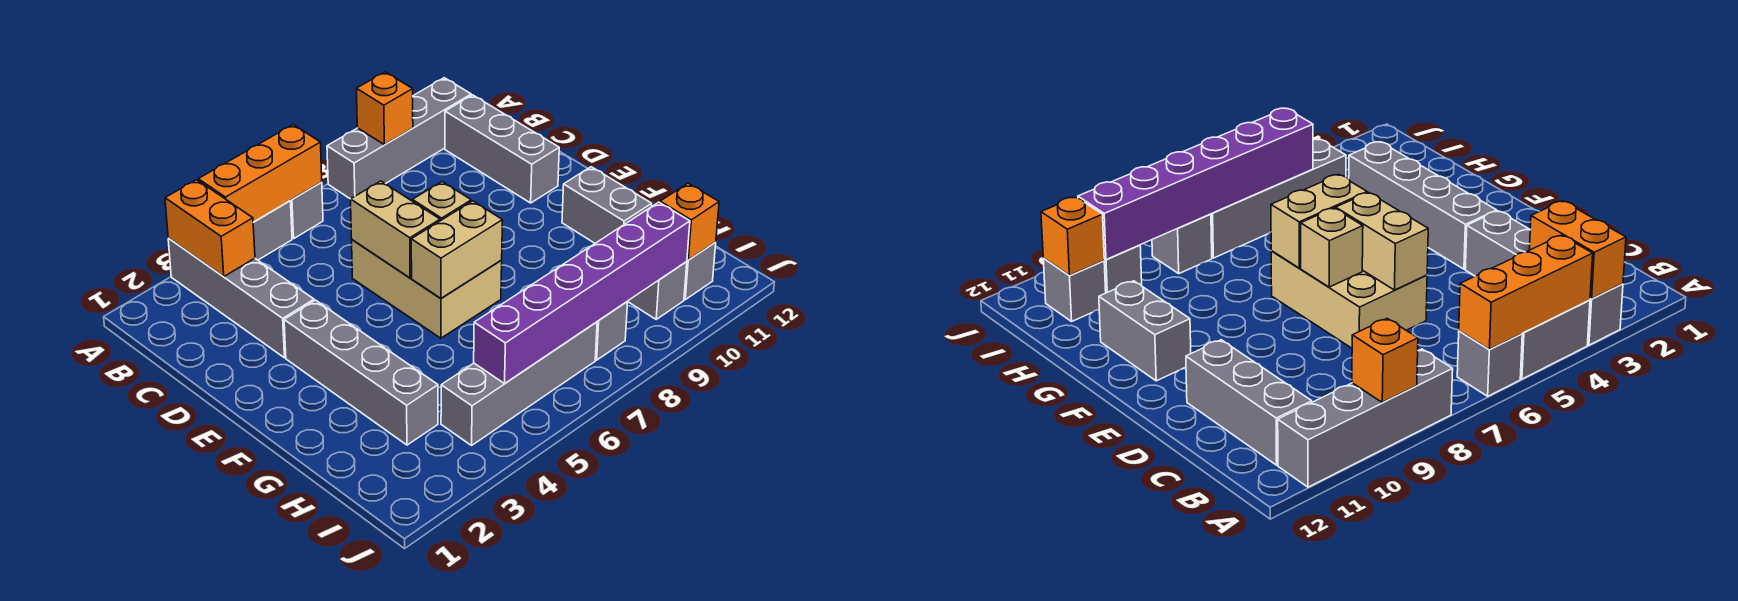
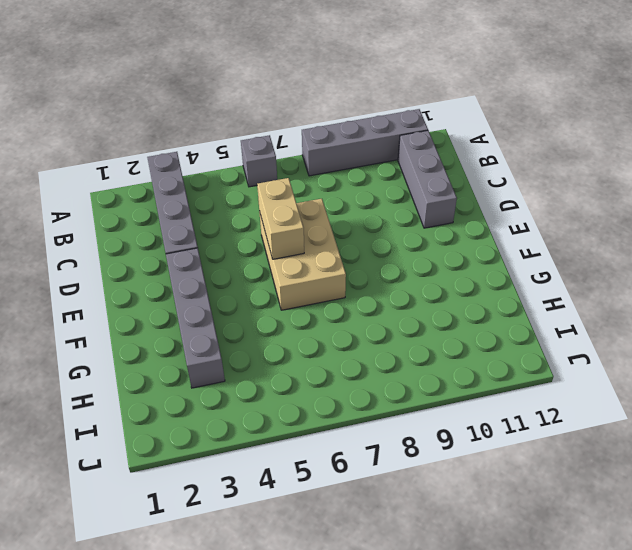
none -> grey brick A4:A5 level 1
none -> grey brick F11:G11 level 1
none -> grey brick I4:I7 level 1

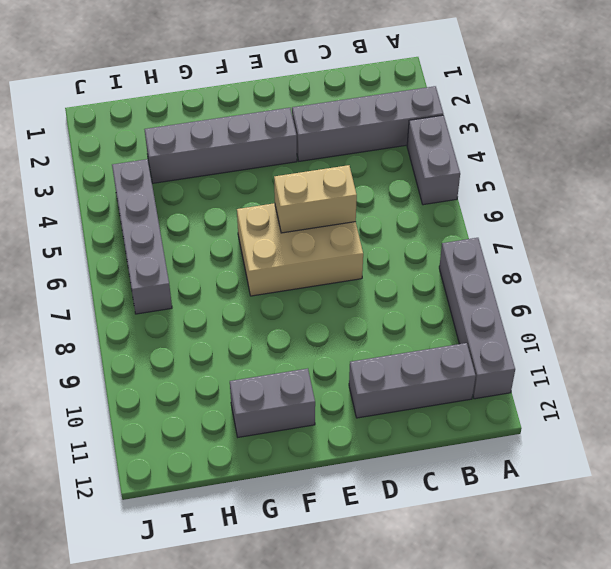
none -> grey brick A6 level 1
none -> grey brick I8 level 1
none -> grey brick I10 level 1

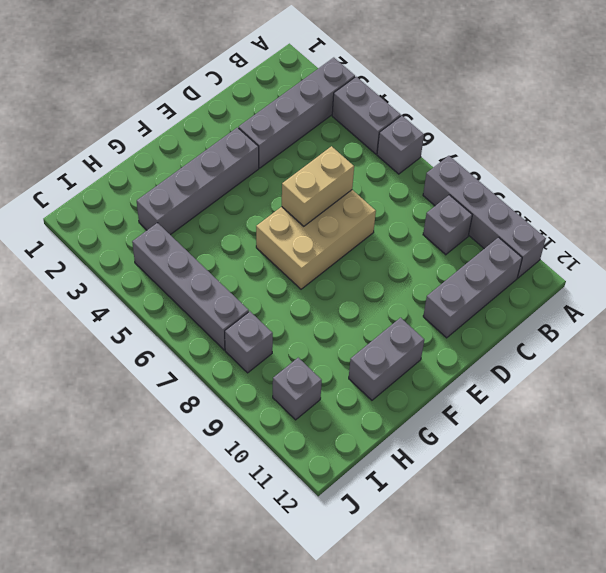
grey brick B9 level 1 -> grey brick I11 level 1
none -> orange brick A3:B3 level 2
none -> orange brick A4:A6 level 2
none -> orange brick A9 level 2

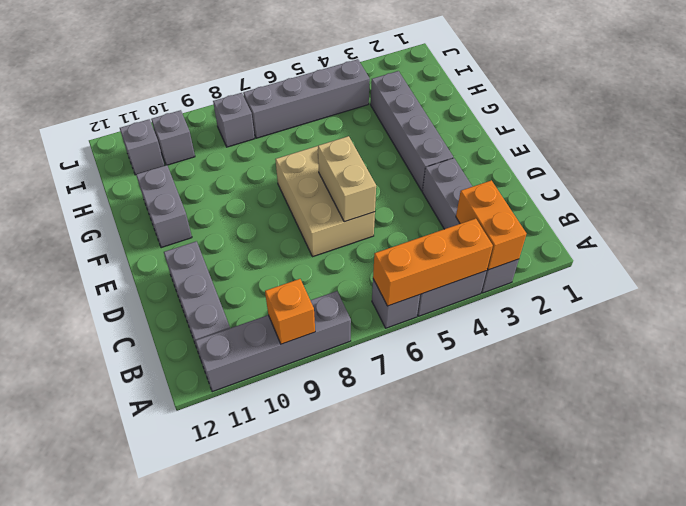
none -> tan brick E7 level 2
none -> tan brick F6:F7 level 2
none -> purple brick I5:I10 level 2

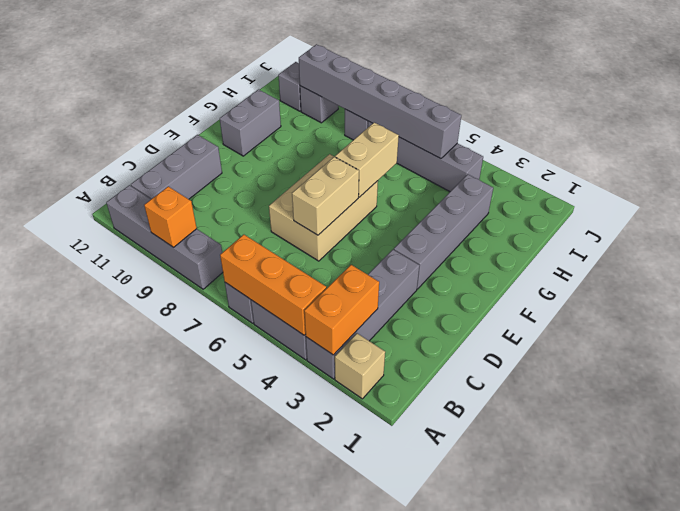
tan brick A2 level 1 -> tan brick E7 level 2
tan brick F6:G6 level 2 -> tan brick F6:F7 level 2
grey brick I5:I10 level 2 -> purple brick I5:I10 level 2
none -> orange brick I11 level 2

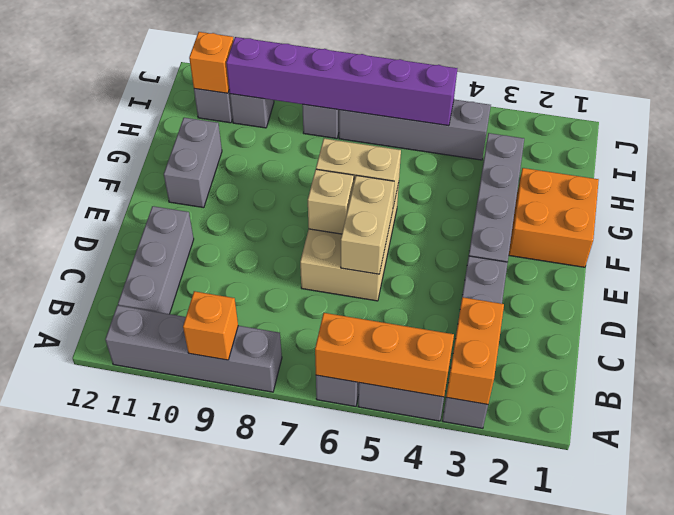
orange brick F1:G2 level 1 -> none

